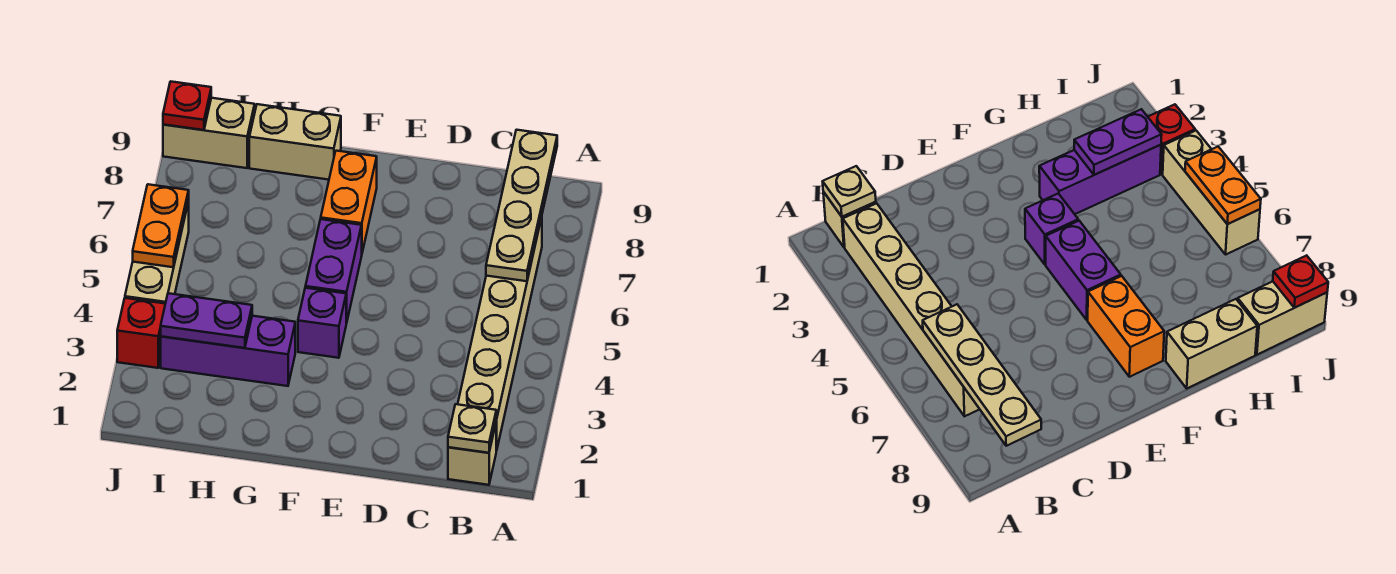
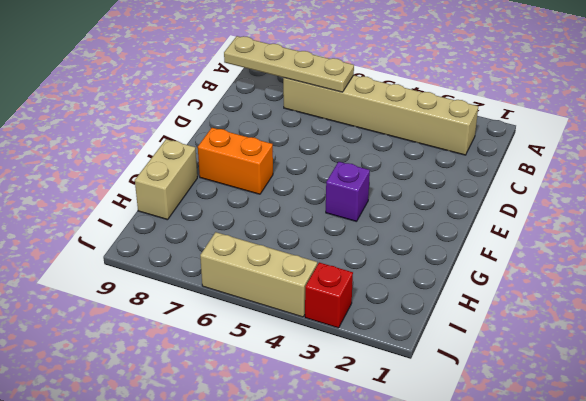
none -> tan brick B1 level 1
none -> purple brick F5:F6 level 1
none -> purple brick G3:I3 level 1

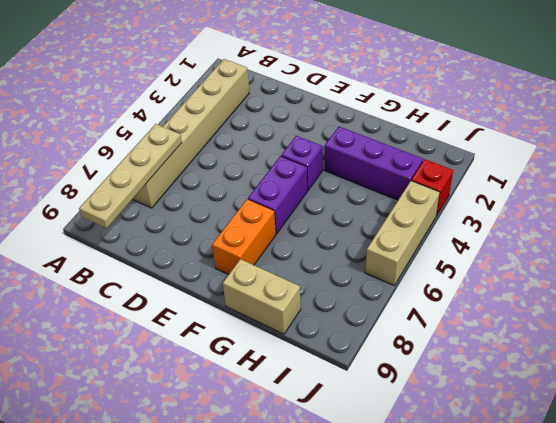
none -> tan brick B1 level 1
none -> tan brick I9:J9 level 1
none -> tan plate B1 level 2

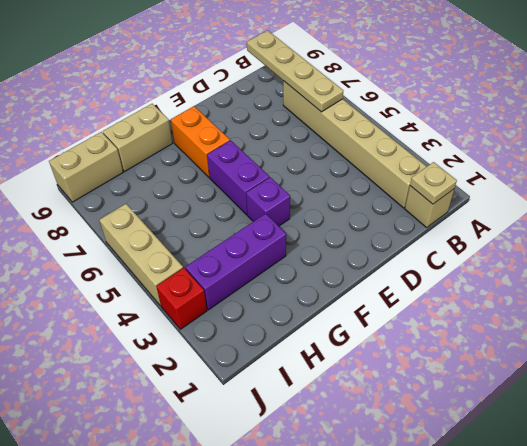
none -> purple plate H3:I3 level 2
none -> orange plate J5:J6 level 2
none -> red plate J9 level 2

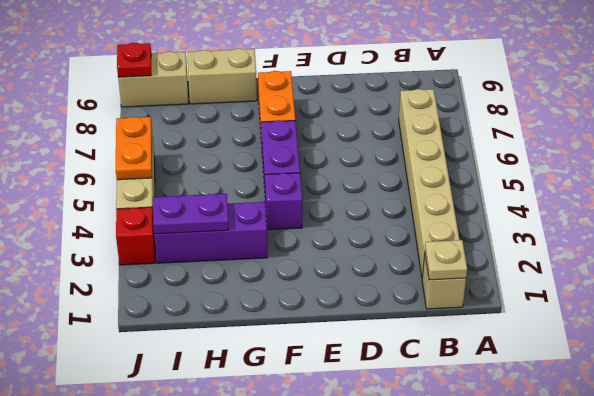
none -> tan plate B6:B9 level 2

